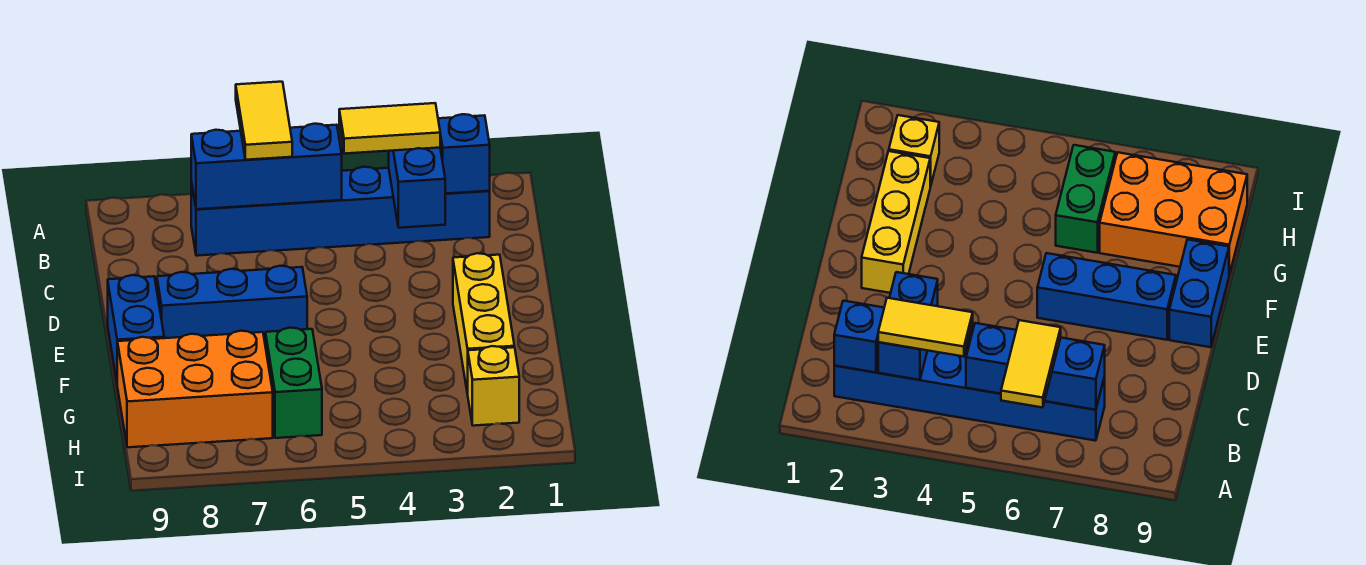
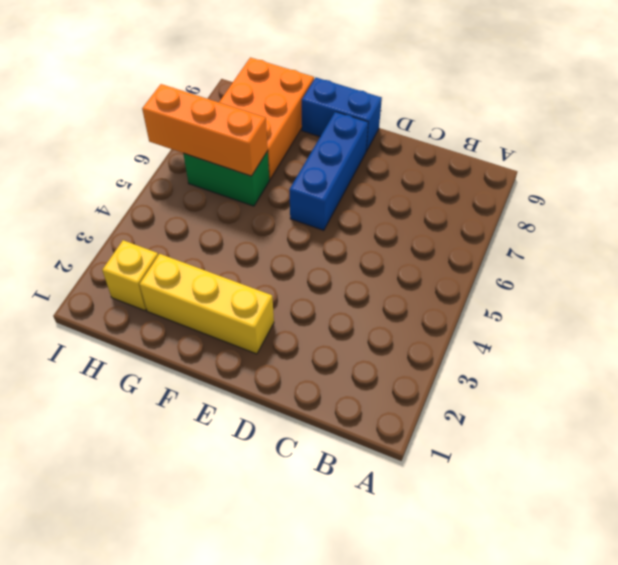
orange brick G6:I6 level 2 -> none
none -> blue brick B2:B7 level 1
none -> blue brick B2 level 2
none -> blue brick B3:C3 level 2

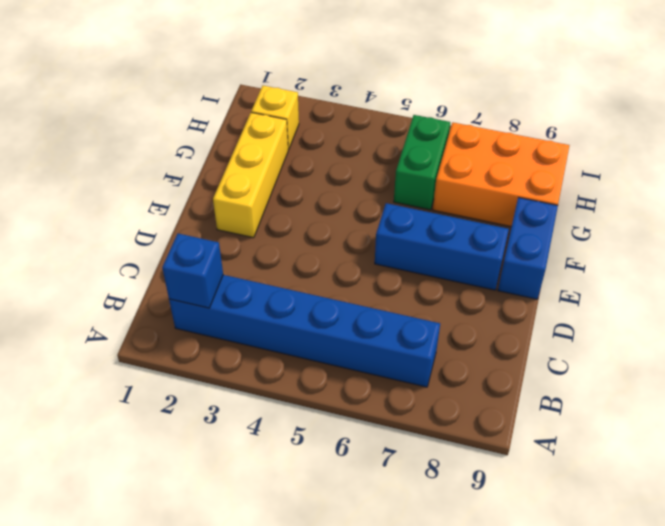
none -> blue brick B3:C3 level 2
none -> blue brick B5:B7 level 2
none -> yellow tile A6:B6 level 3

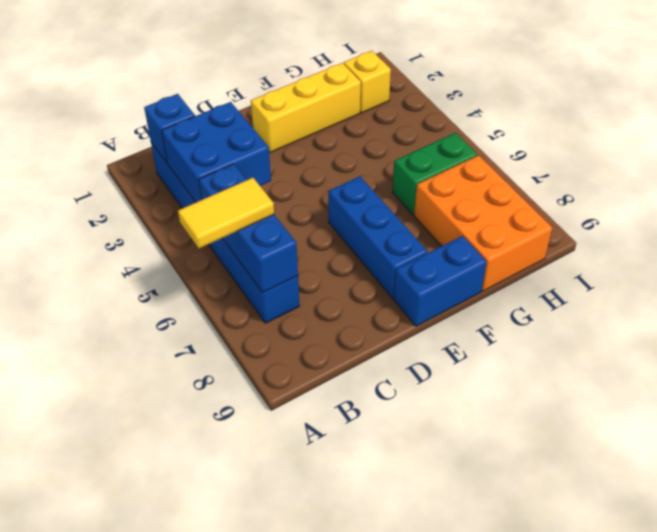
blue brick B3:C4 level 2 -> blue brick B3:C3 level 2
none -> yellow tile B3:B4 level 3

